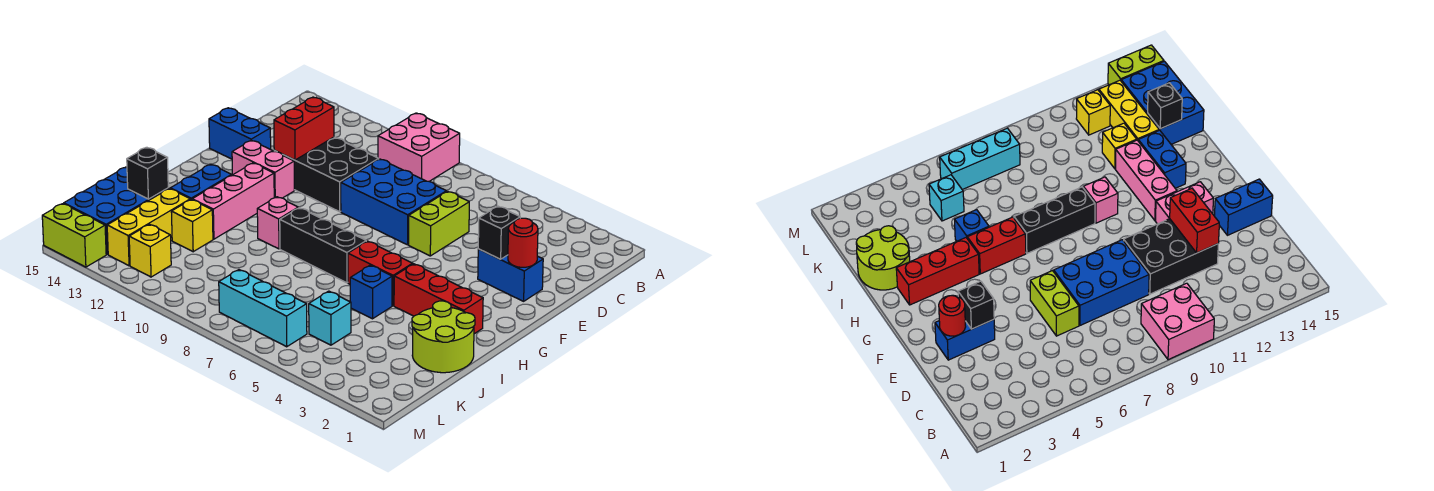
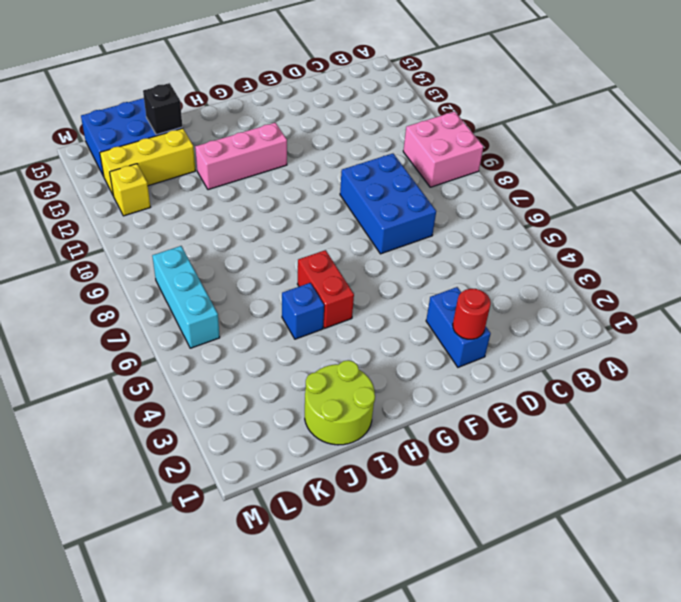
none -> lime brick D6:E6 level 1
none -> black brick D10:E12 level 1
none -> blue brick E14:E15 level 1

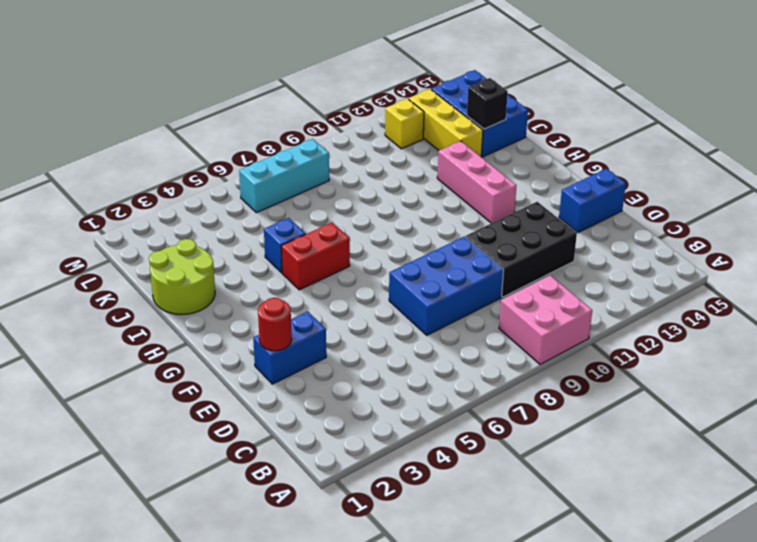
none -> lime brick D6:E6 level 1
none -> pink brick F12:F13 level 1
none -> red brick H2:H4 level 1

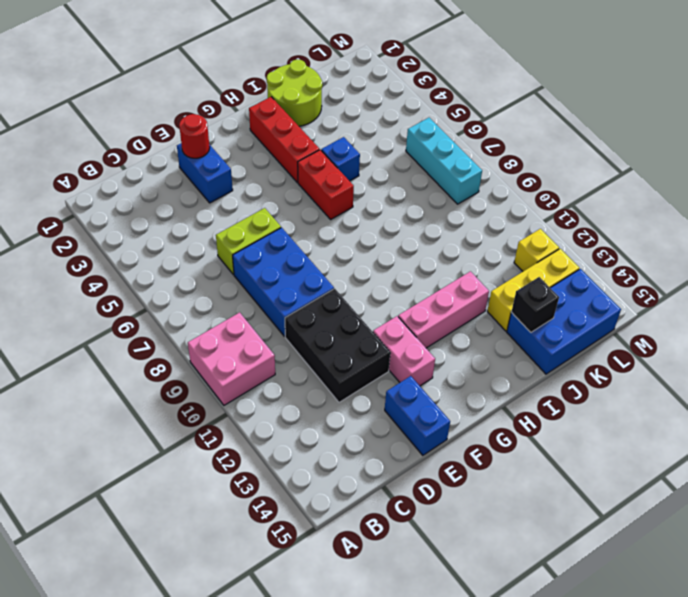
none -> black brick H7:H9 level 1
none -> pink brick H10 level 1
none -> blue brick H13:I13 level 1

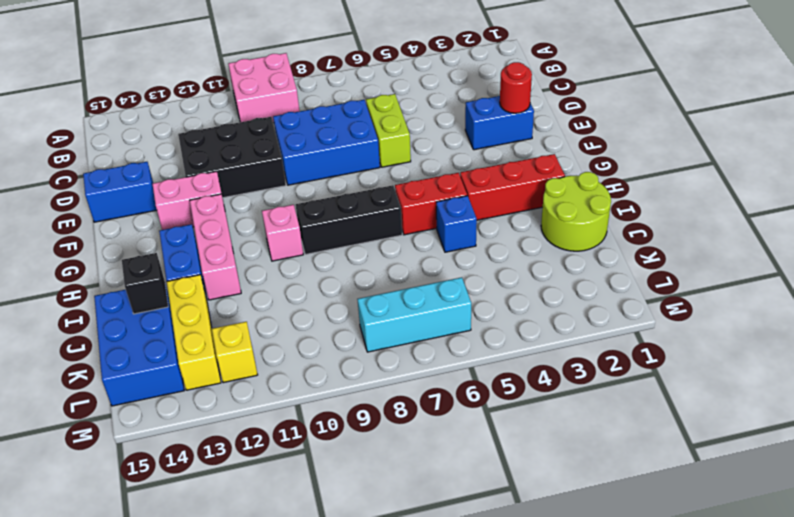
none -> yellow brick J12 level 1
none -> cyan brick K5 level 1
none -> lime brick M14:M15 level 1

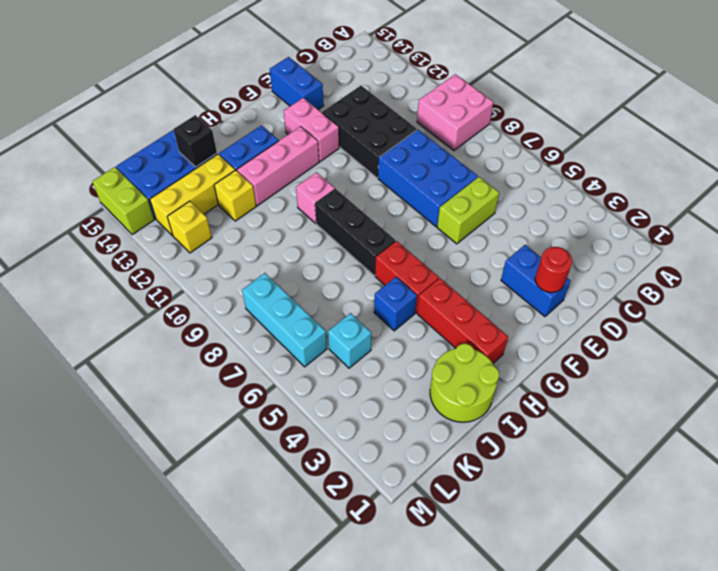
none -> red brick D12:E12 level 2
none -> black brick E3 level 2

